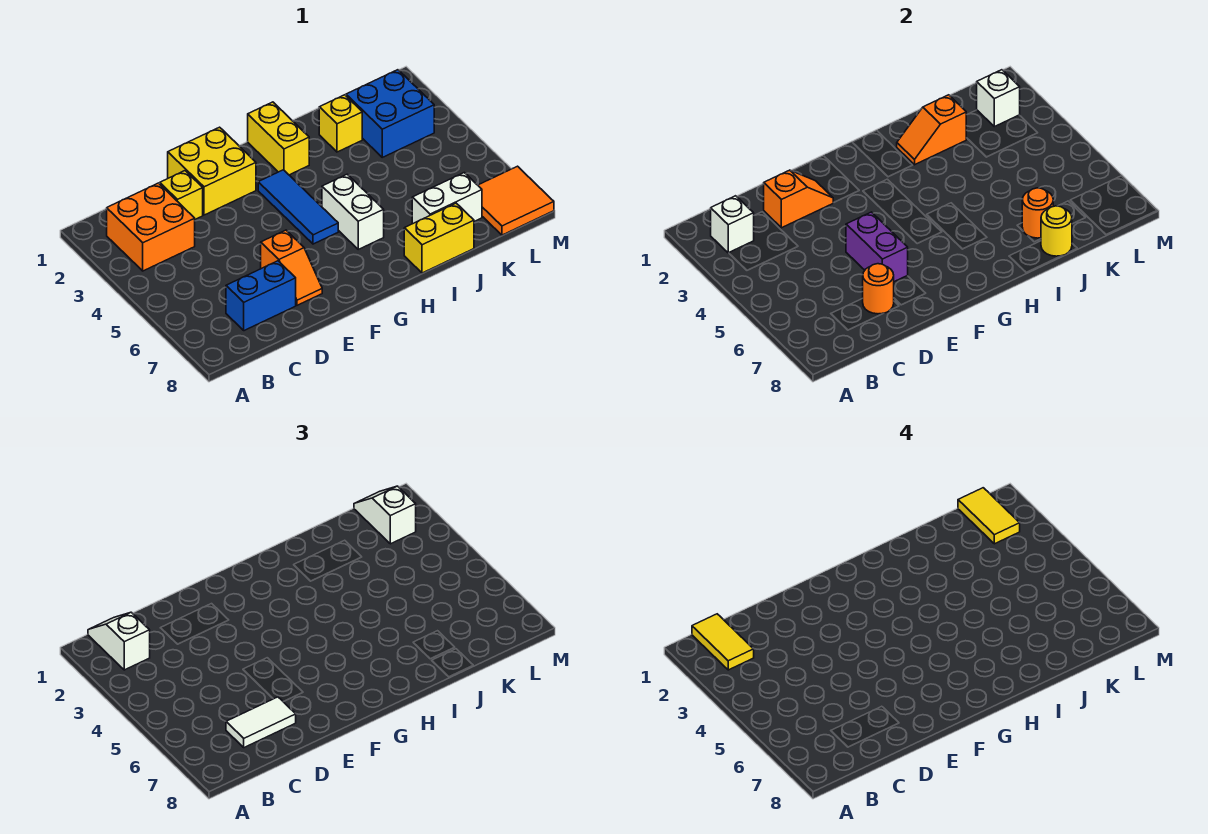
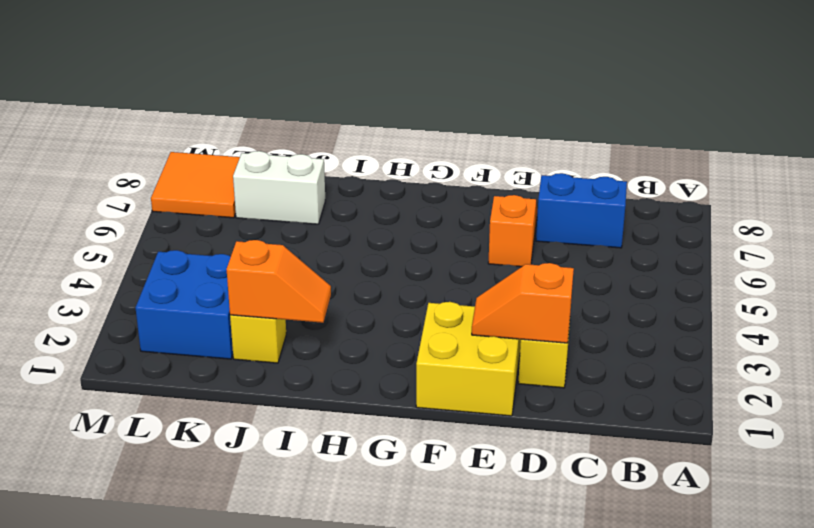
none -> orange brick B2:C3 level 1
none -> blue tile G3:G5 level 1
none -> yellow brick H1:H2 level 1

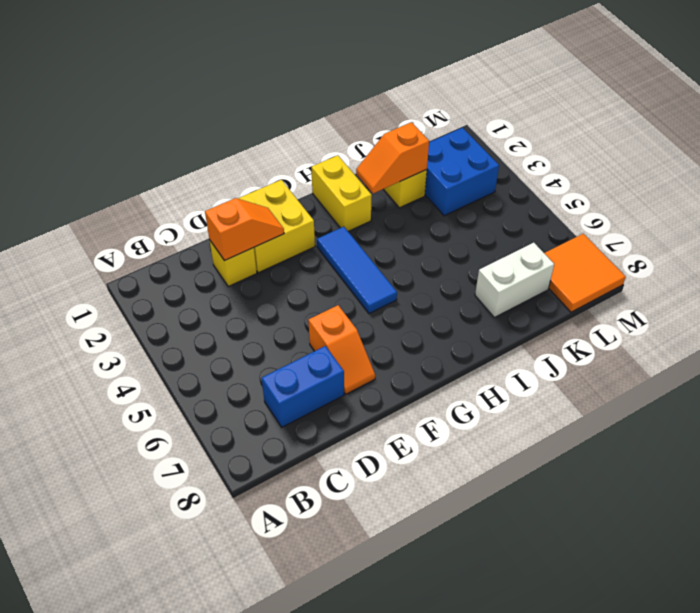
none -> orange brick B2:C3 level 1
none -> white brick H5:H6 level 1
none -> yellow brick I8:J8 level 1

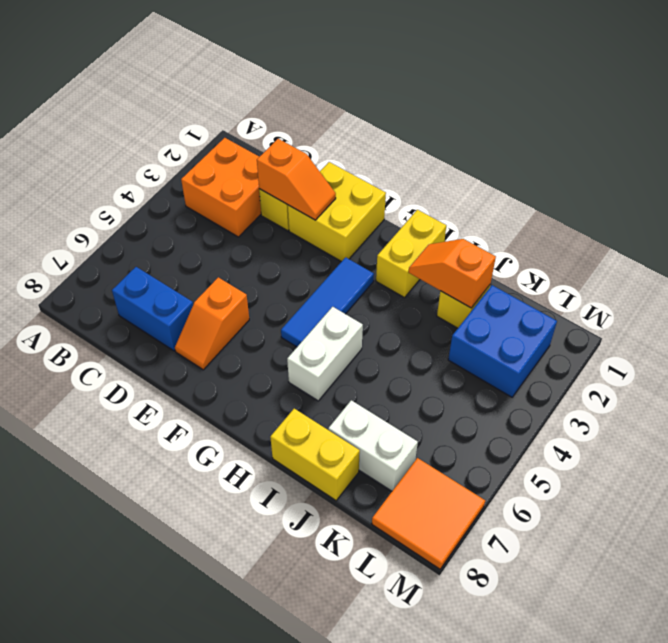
none -> white brick B2 level 2
none -> orange round brick D7 level 2
none -> purple brick E5:E6 level 2

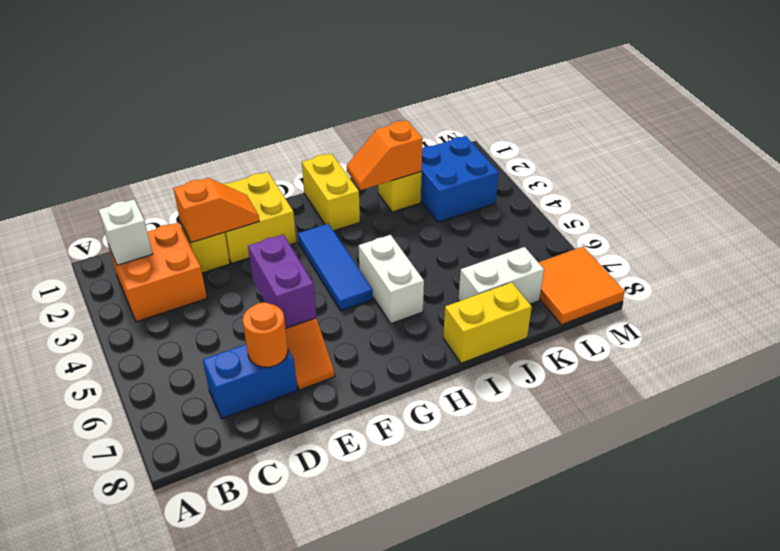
none -> orange round brick J7 level 2
none -> yellow round brick J8 level 2
none -> white brick L2 level 2

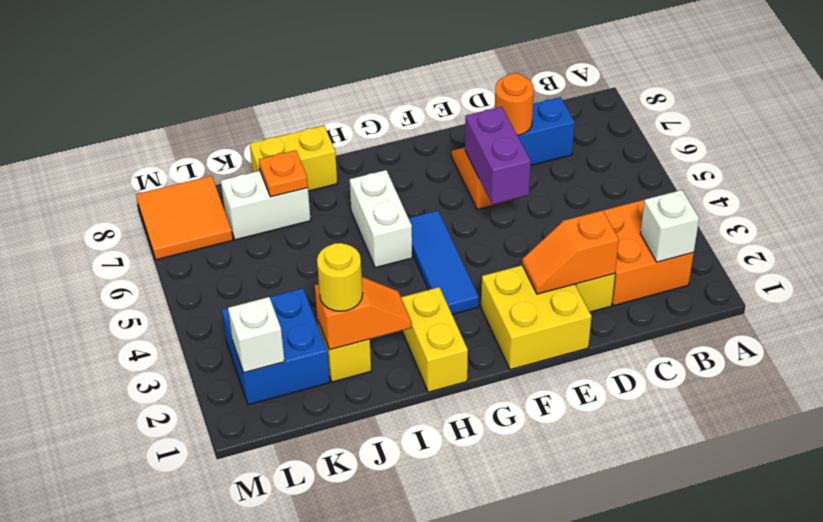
yellow round brick J2 level 3 -> yellow round brick J8 level 2
orange plate J7 level 2 -> orange round brick J7 level 2
none -> white slope B1:B2 level 3 top 2
none -> white tile C7:D7 level 3
none -> white slope L1:L2 level 3 top 2

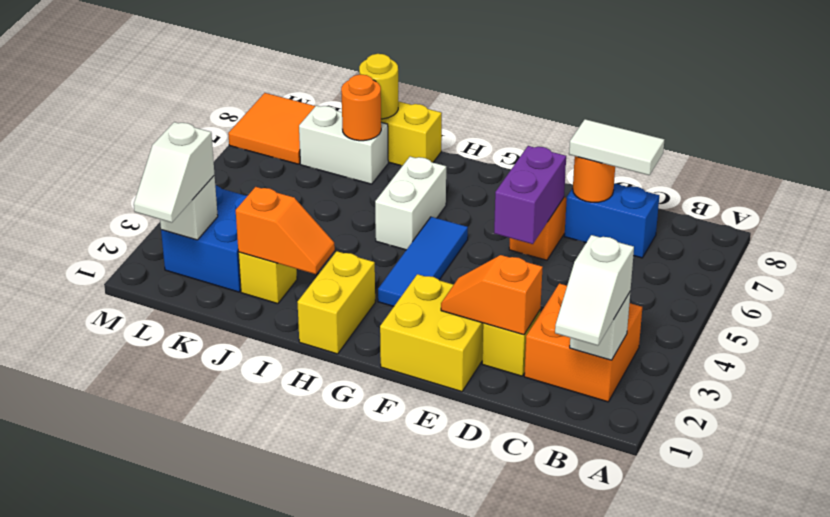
none -> yellow tile B1:B2 level 4
none -> yellow tile L1:L2 level 4

